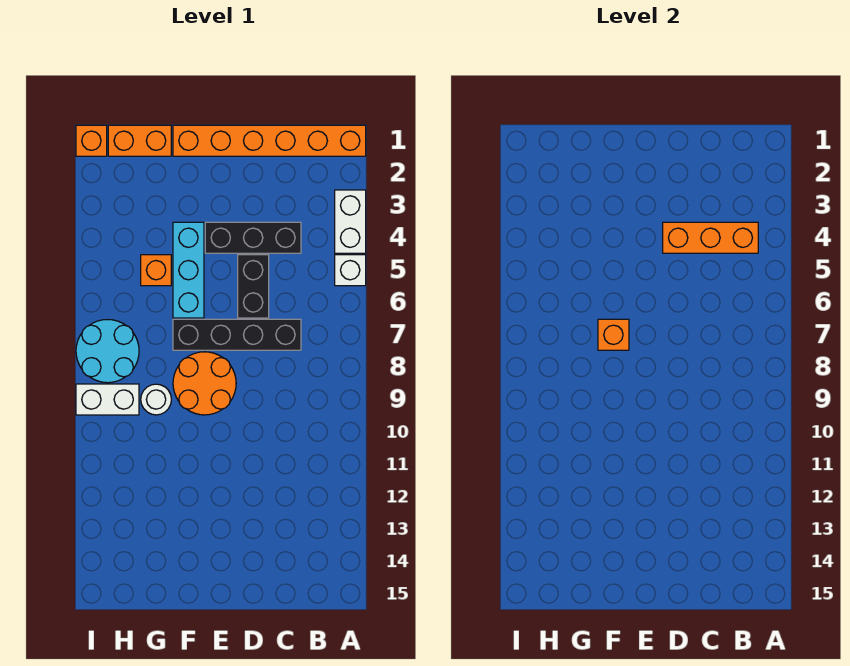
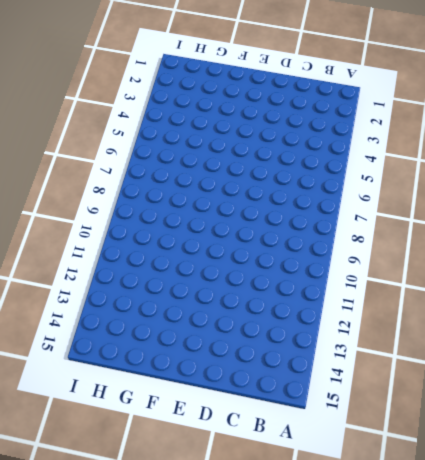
none -> orange brick A1:F1 level 1
none -> white brick A3:A4 level 1
none -> white brick A5 level 1

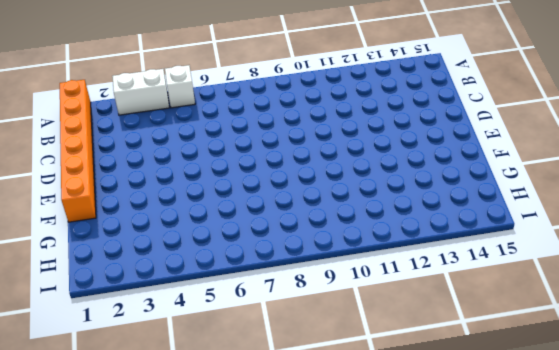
none -> black brick C4:E4 level 1
none -> black brick C7:F7 level 1
none -> black brick D5:D6 level 1

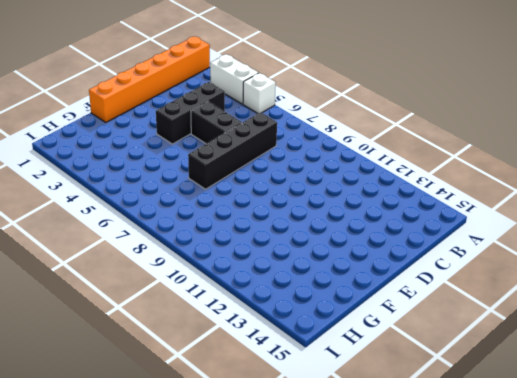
none -> orange round brick E8:F9 level 1
none -> cyan brick F4:F6 level 1
none -> orange brick G1:H1 level 1

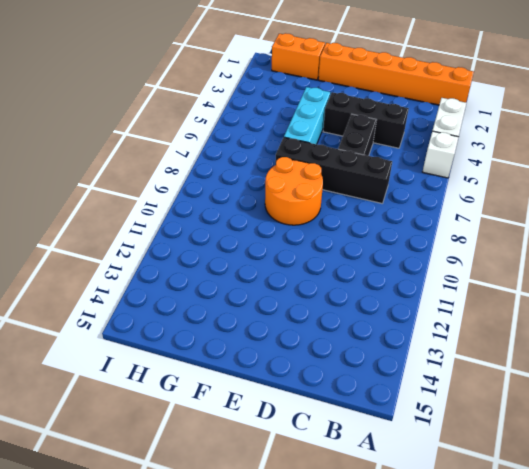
none -> orange brick G5 level 1
none -> white round brick G9 level 1
none -> cyan round brick H7:I8 level 1

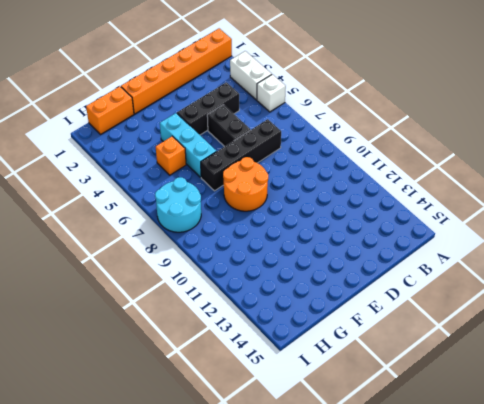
none -> white round brick G9 level 1
none -> white brick H9:I9 level 1
none -> orange brick I1 level 1

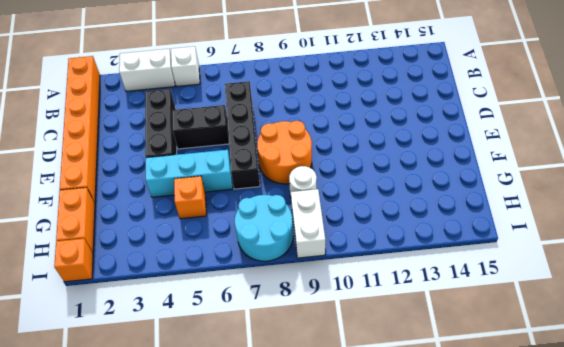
none -> orange brick B4:D4 level 2
none -> orange brick F7 level 2

